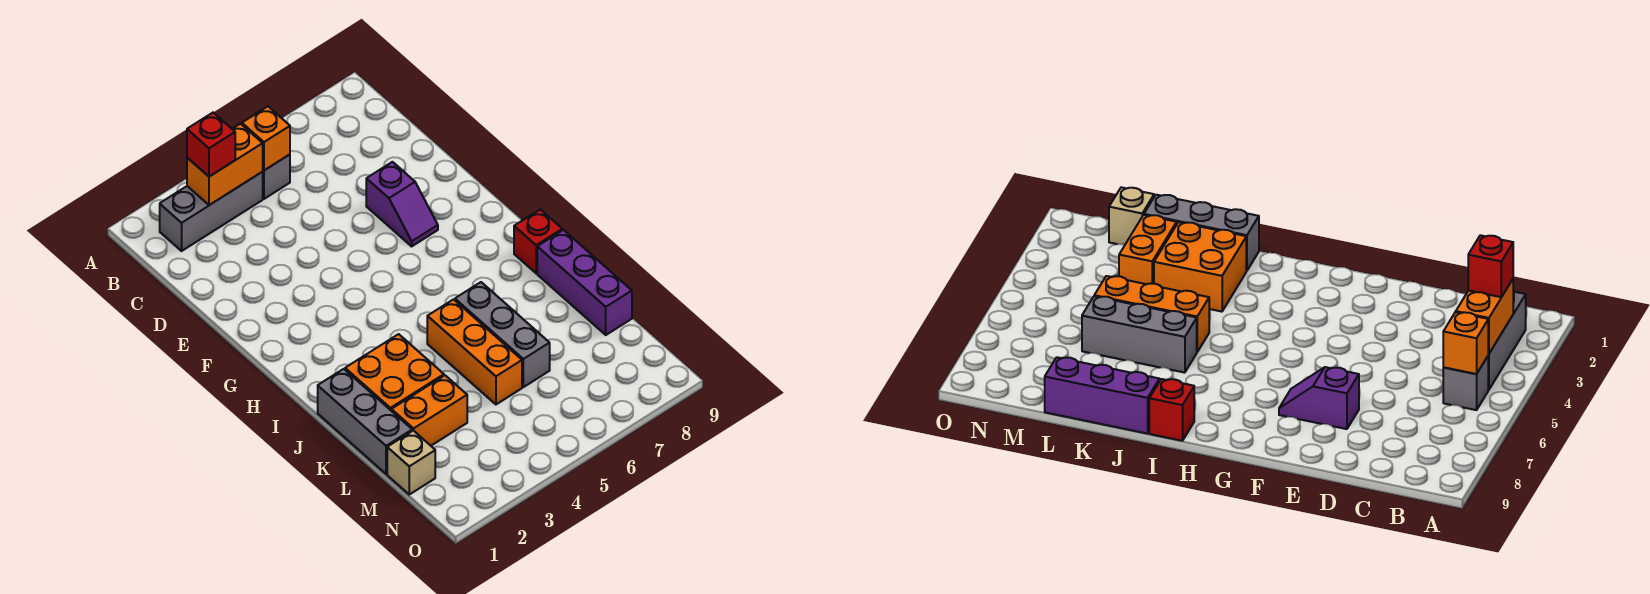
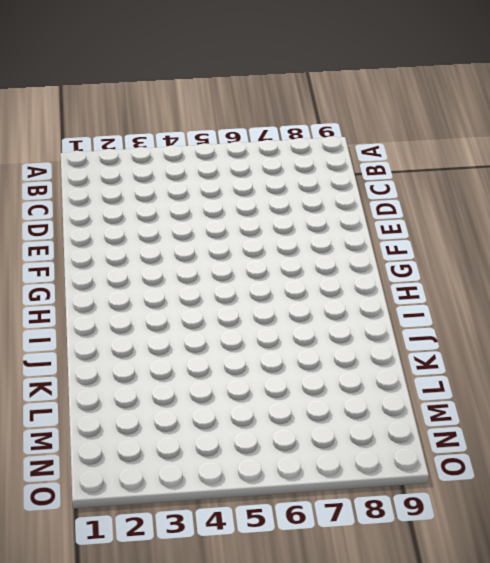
none -> grey brick B2:B4 level 1
none -> grey brick B5 level 1
none -> purple slope E7:F7 level 1 top E

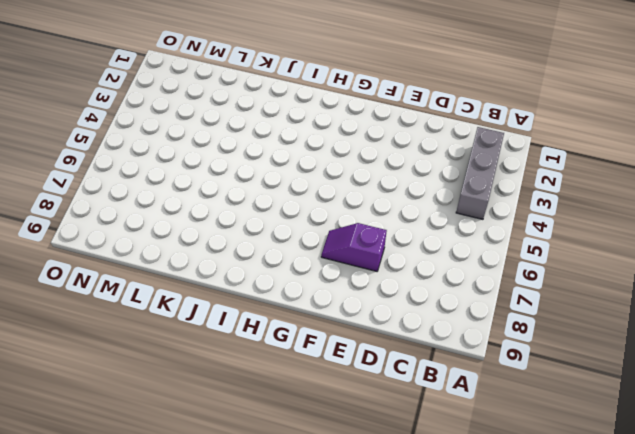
none -> grey brick B5 level 1
none -> red brick I9 level 1
none -> grey brick J1:L1 level 1

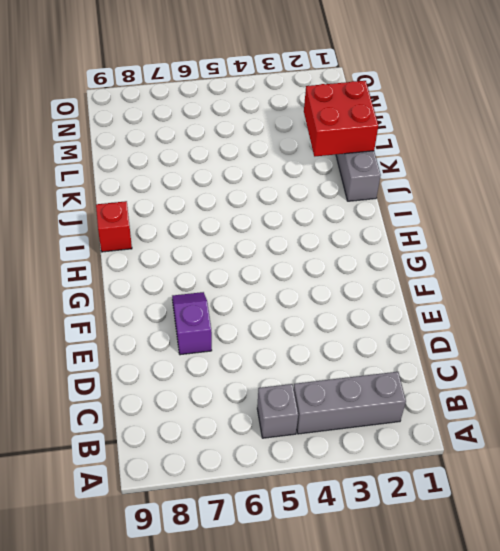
red brick K1:L2 level 2 -> none
none -> orange brick J2:K3 level 1
none -> orange brick J5:L5 level 1
none -> grey brick J6:L6 level 1

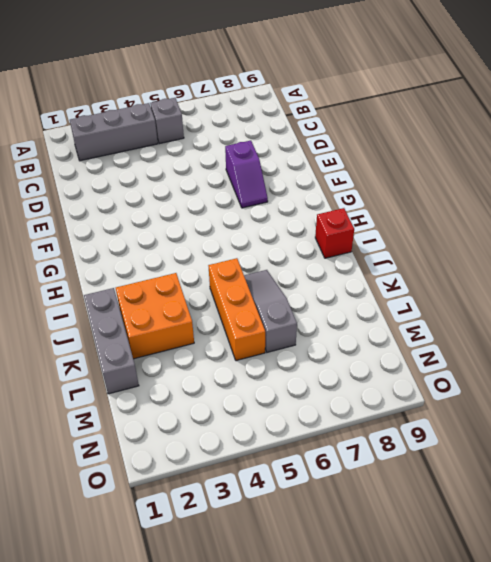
grey slope J6:L6 level 1 top L -> grey brick J6:L6 level 1
none -> purple brick J9:L9 level 1
none -> orange brick L2:L3 level 1
none -> tan brick M1 level 1

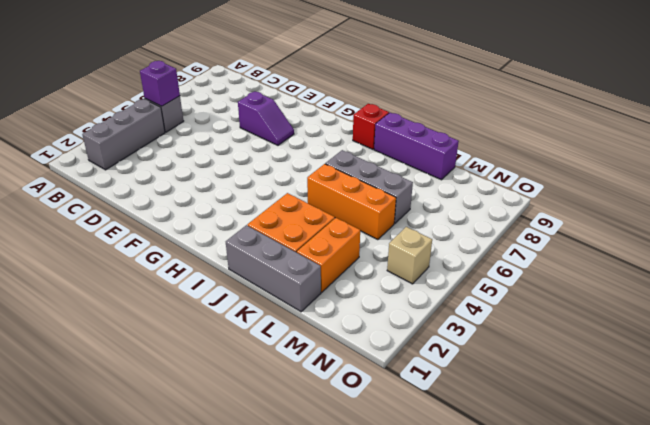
purple brick B5 level 2 -> orange brick B5 level 2
tan brick N4 level 1 -> tan brick M1 level 1
none -> orange brick B3:B4 level 2
none -> red brick B3 level 3

